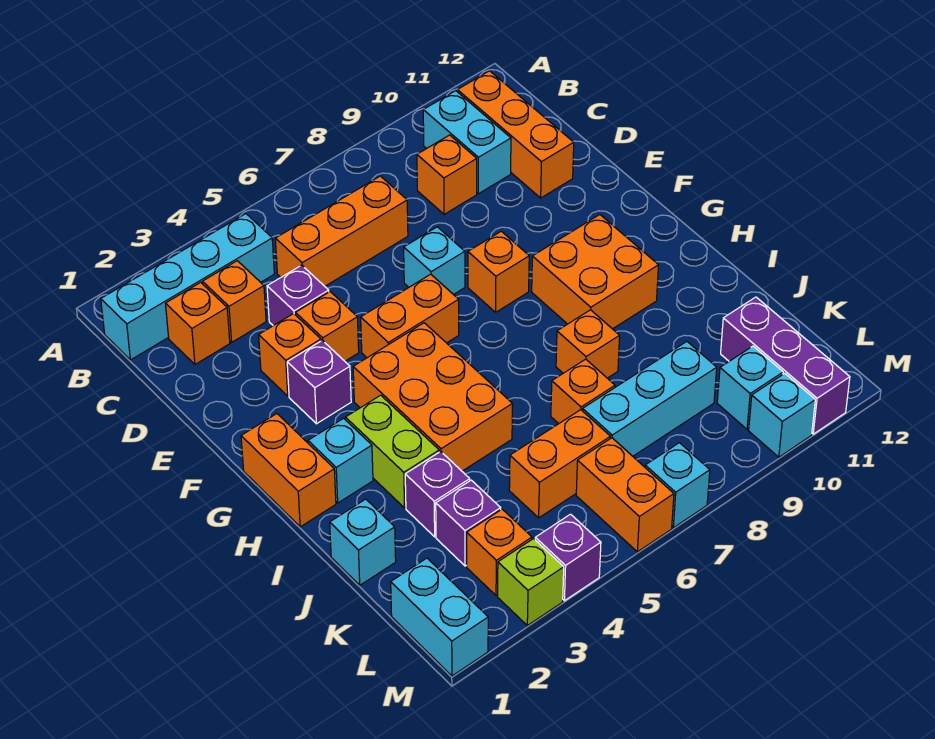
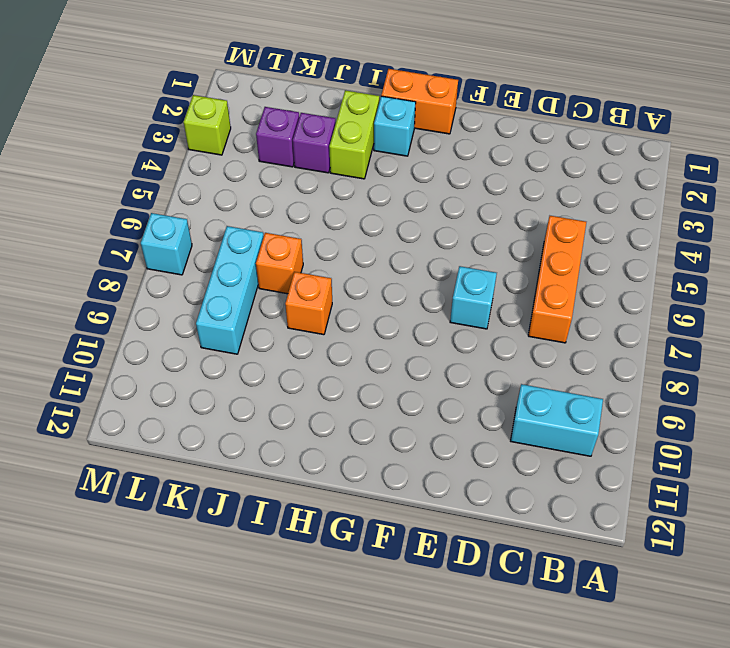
lime brick I2:I3 level 1 -> lime brick H3:I3 level 1
none -> cyan brick B1:B4 level 1
none -> orange brick B11:D11 level 1
none -> orange brick C2 level 1
none -> orange brick C3 level 1

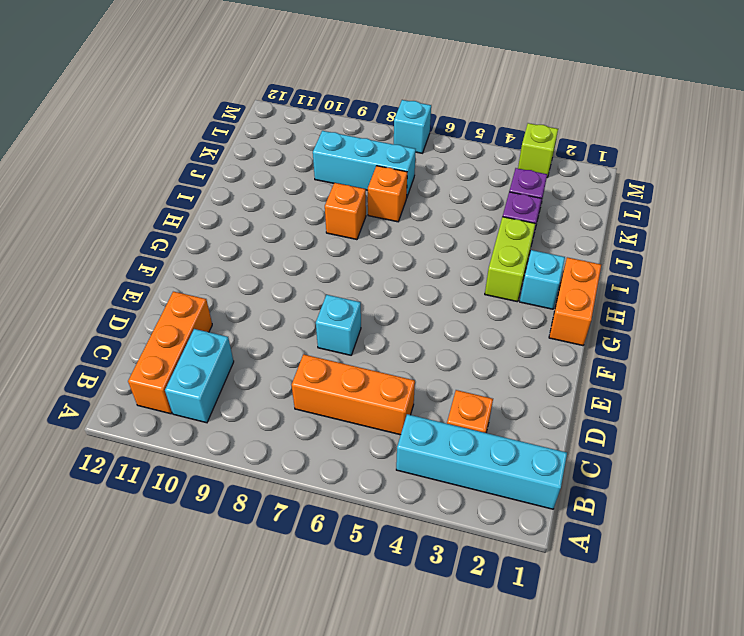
none -> orange brick C2 level 1
none -> orange brick C9 level 1
none -> purple brick D4 level 1
none -> orange brick E3 level 1

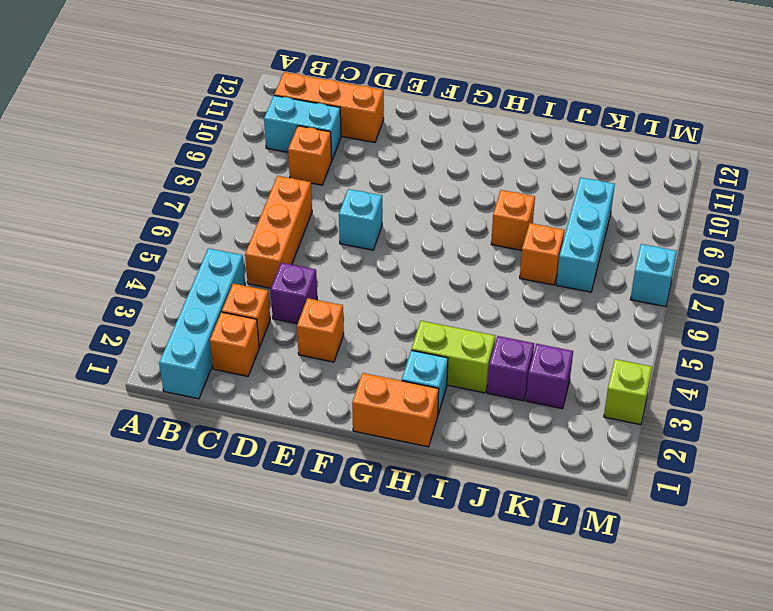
none -> orange brick E4 level 1
none -> purple brick F3 level 1
none -> orange brick F5:F6 level 1
none -> orange brick F8 level 1

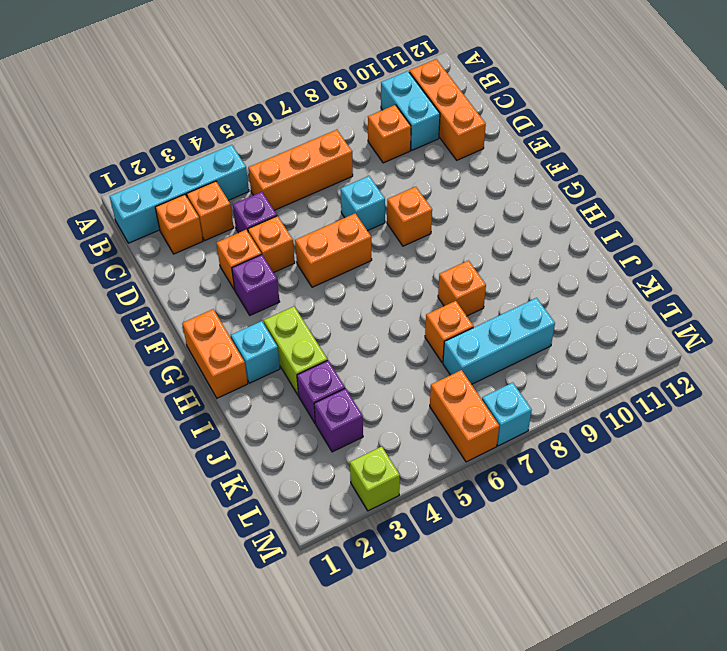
none -> orange brick G4:I5 level 1
none -> orange brick G9:H10 level 1
none -> cyan brick J1 level 1
none -> orange brick K5:K6 level 1

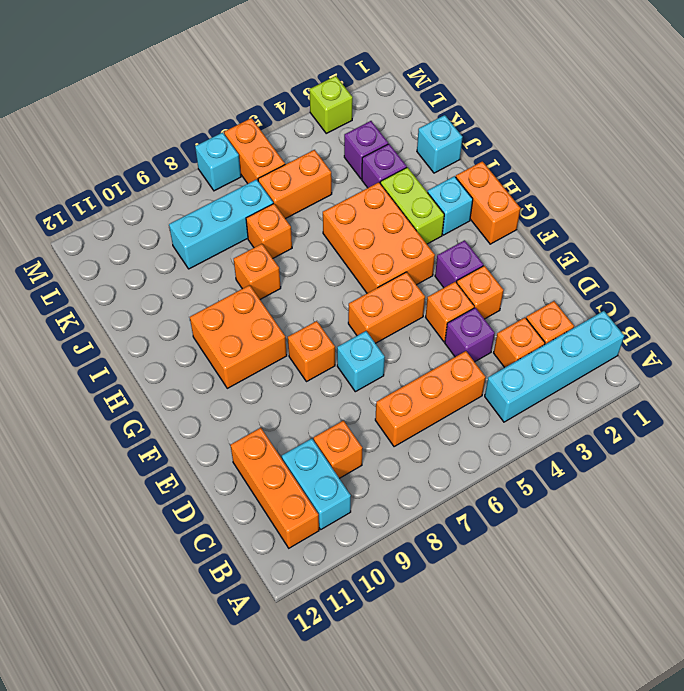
none -> purple brick K11:M11 level 1
none -> cyan brick L1:M1 level 1
none -> orange brick L3 level 1
none -> cyan brick L10 level 1

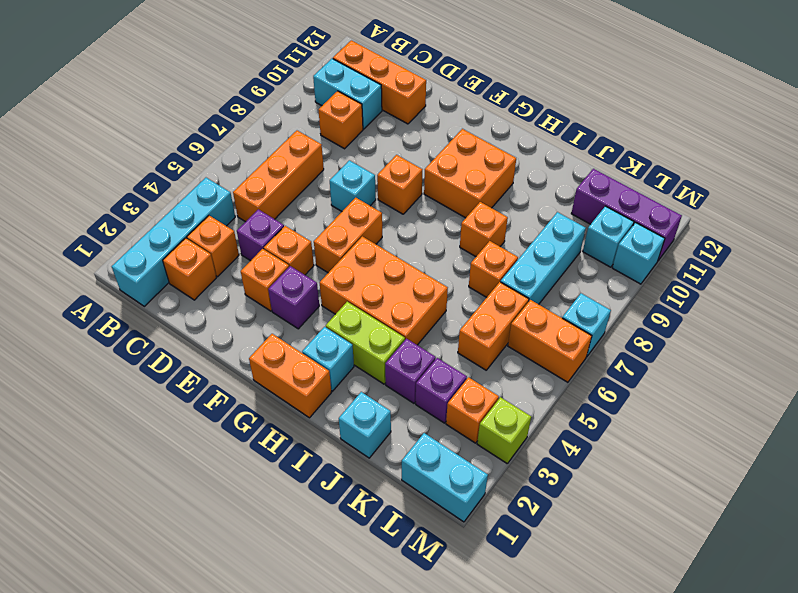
none -> purple brick M4 level 1

